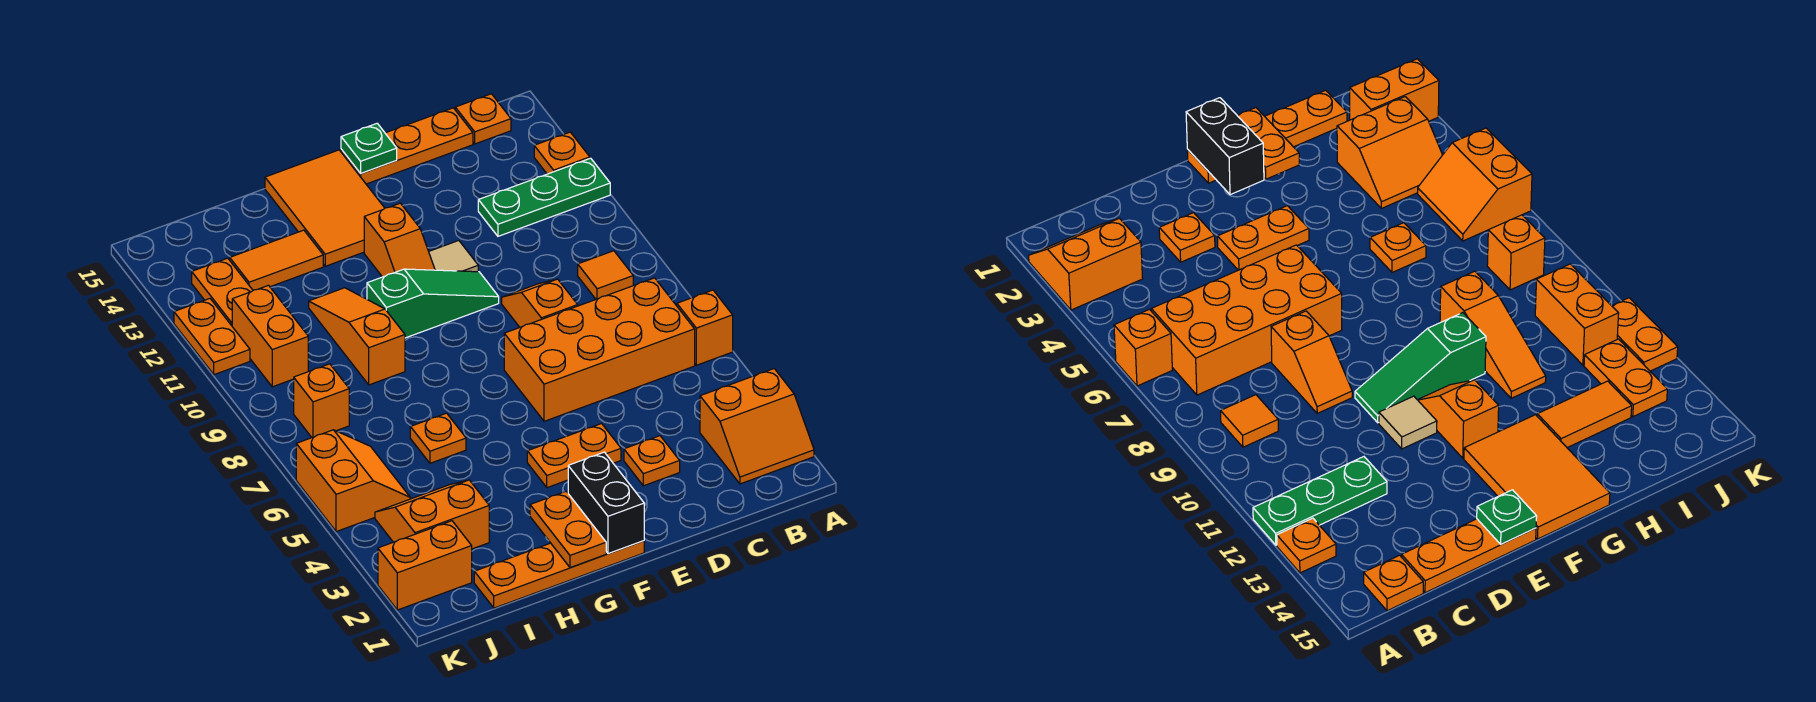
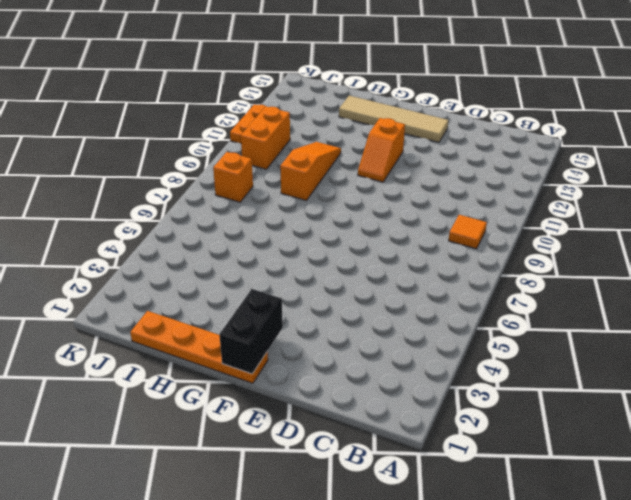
tan tile E14:H14 level 1 -> orange tile F13:G15 level 1
none -> orange slope A2:B3 level 1 top 3
none -> orange brick A6 level 1
none -> green plate A12:C12 level 1

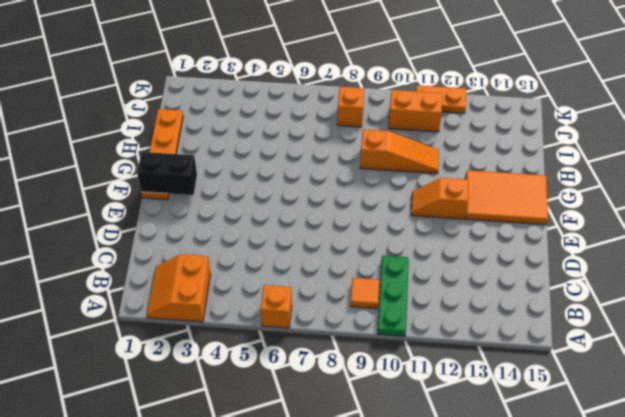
green plate A10:C10 level 1 -> green plate A12:C12 level 1
none -> orange plate A13 level 1
none -> orange brick B6:E7 level 1
none -> orange plate B15 level 1

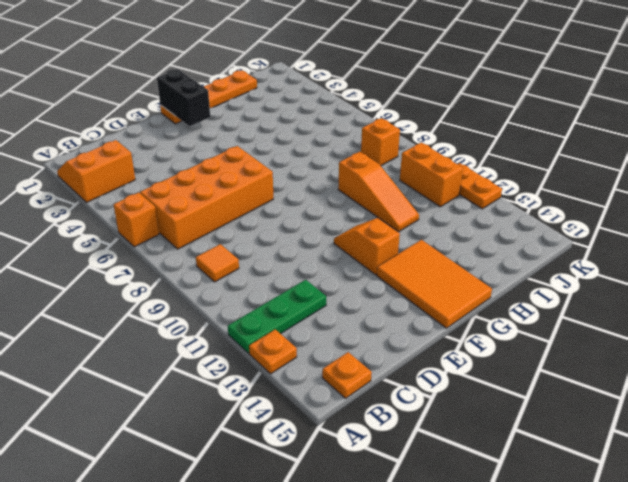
none -> orange plate C15:E15 level 1
none -> orange plate D3 level 1
none -> orange slope D8:D9 level 1 top 8

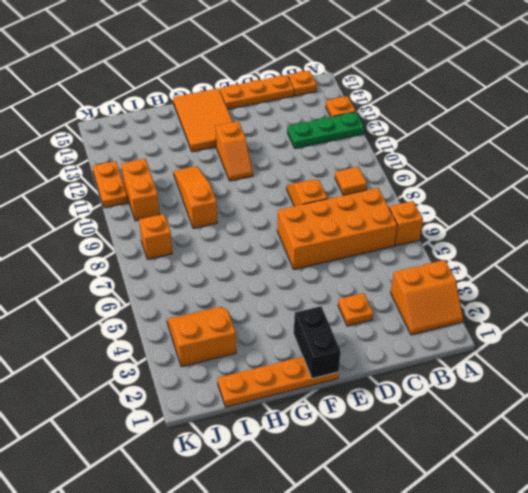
none -> orange plate E4:F4 level 1
none -> green slope E10:G10 level 1 top G
none -> tan tile E11 level 1

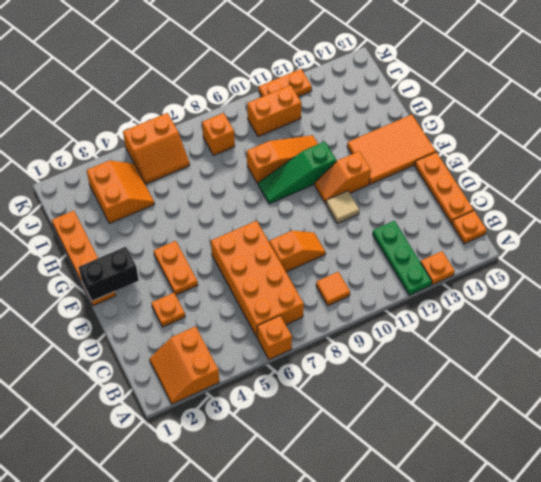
green slope G9:G11 level 1 top 11 -> green slope E10:G10 level 1 top G
none -> orange plate H6 level 1
none -> orange tile H13:I13 level 1
none -> orange brick J2:K2 level 1

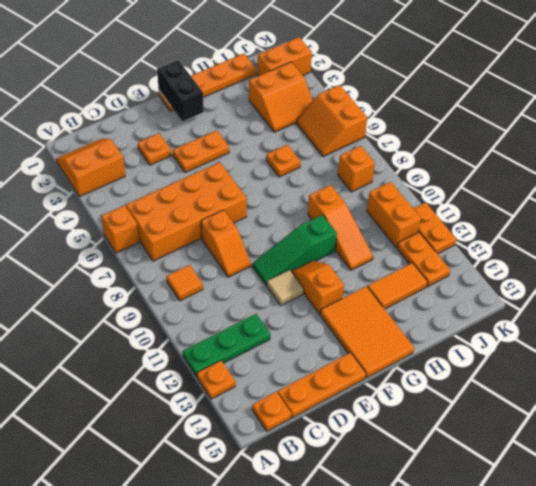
none -> green plate E15 level 2
none -> orange plate G1:G2 level 2

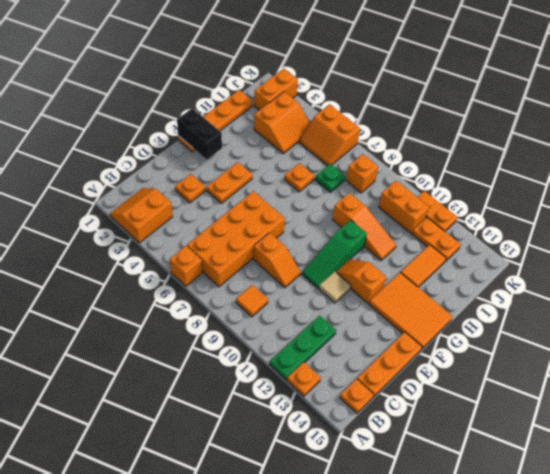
green plate I7 level 1 -> green plate E15 level 2
none -> orange plate G1:G2 level 2

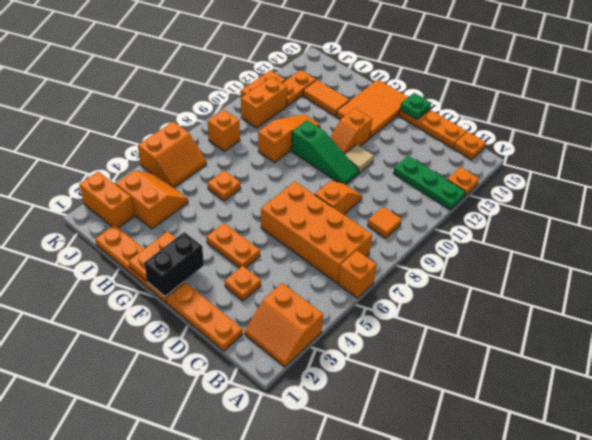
orange plate C1:E1 level 1 -> none

